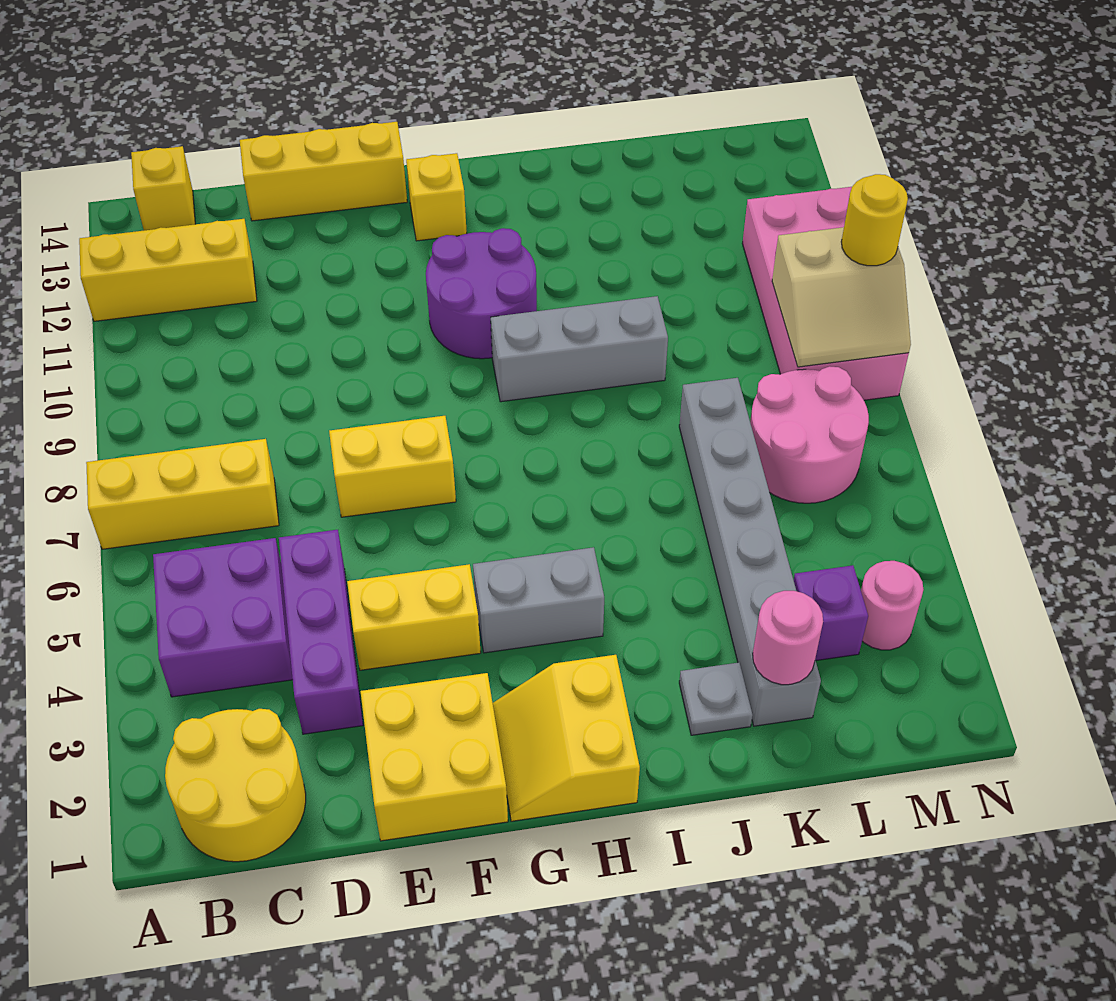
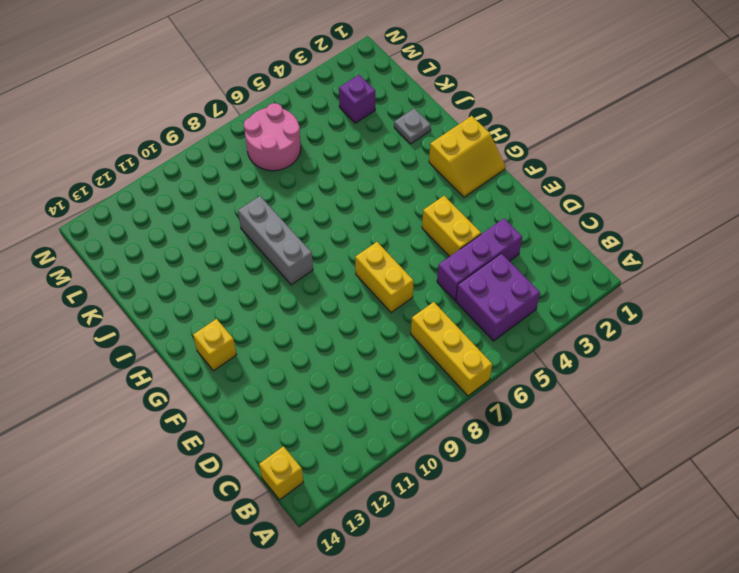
none -> yellow brick A12:C12 level 1
none -> yellow round brick B1:C2 level 1
none -> yellow brick D14:F14 level 1

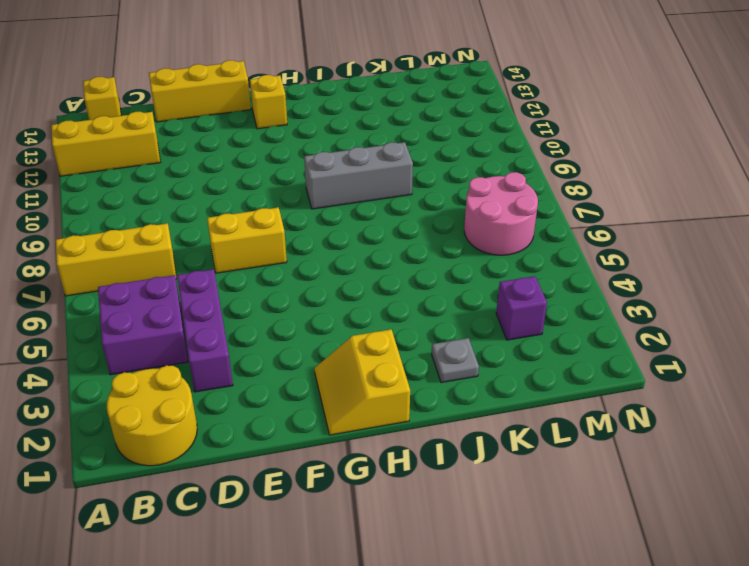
none -> yellow brick E1:F2 level 1
none -> yellow brick E4:F4 level 1
none -> grey brick G4:H4 level 1

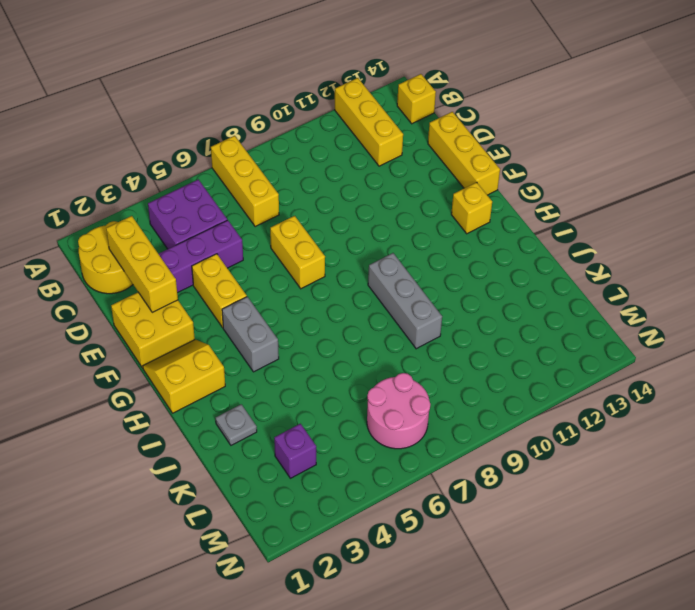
yellow brick C2:E2 level 2 -> none
none -> purple round brick G10:H11 level 1
none -> grey brick K2:K7 level 1
none -> pink round brick M3 level 1

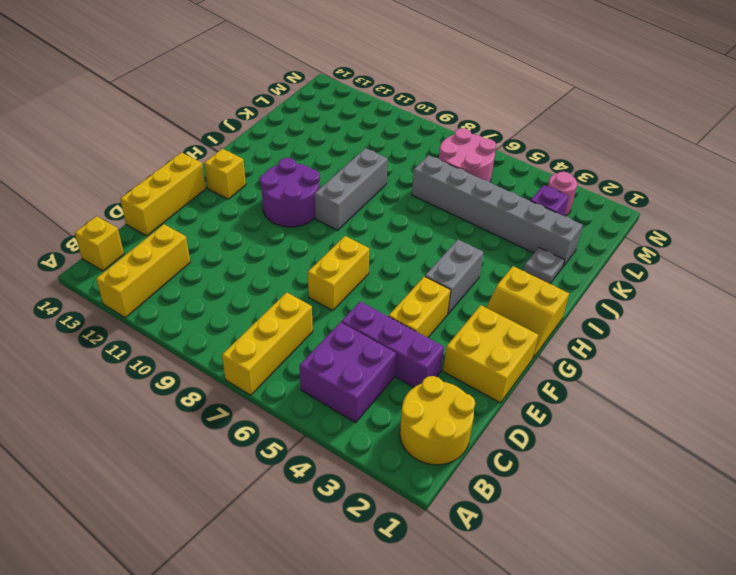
none -> pink brick M8:N11 level 1
none -> pink round brick K2 level 2
none -> tan slope M8:N9 level 2 top 9

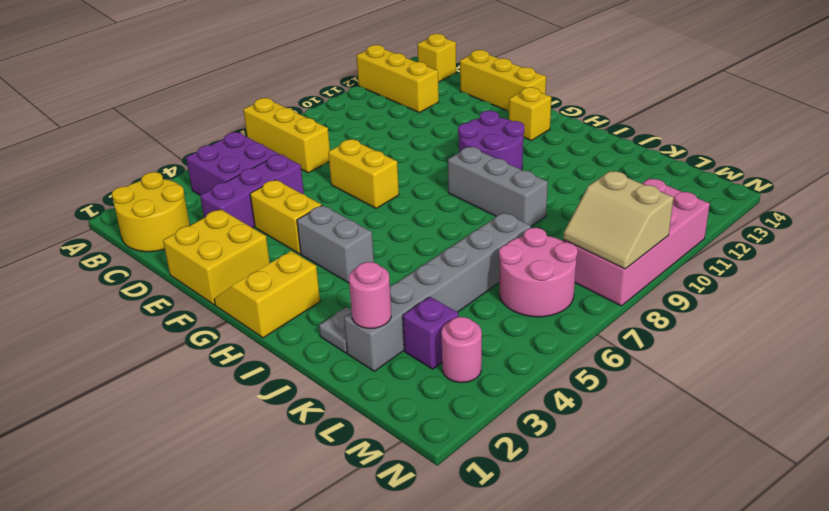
none -> yellow round brick N9 level 3

